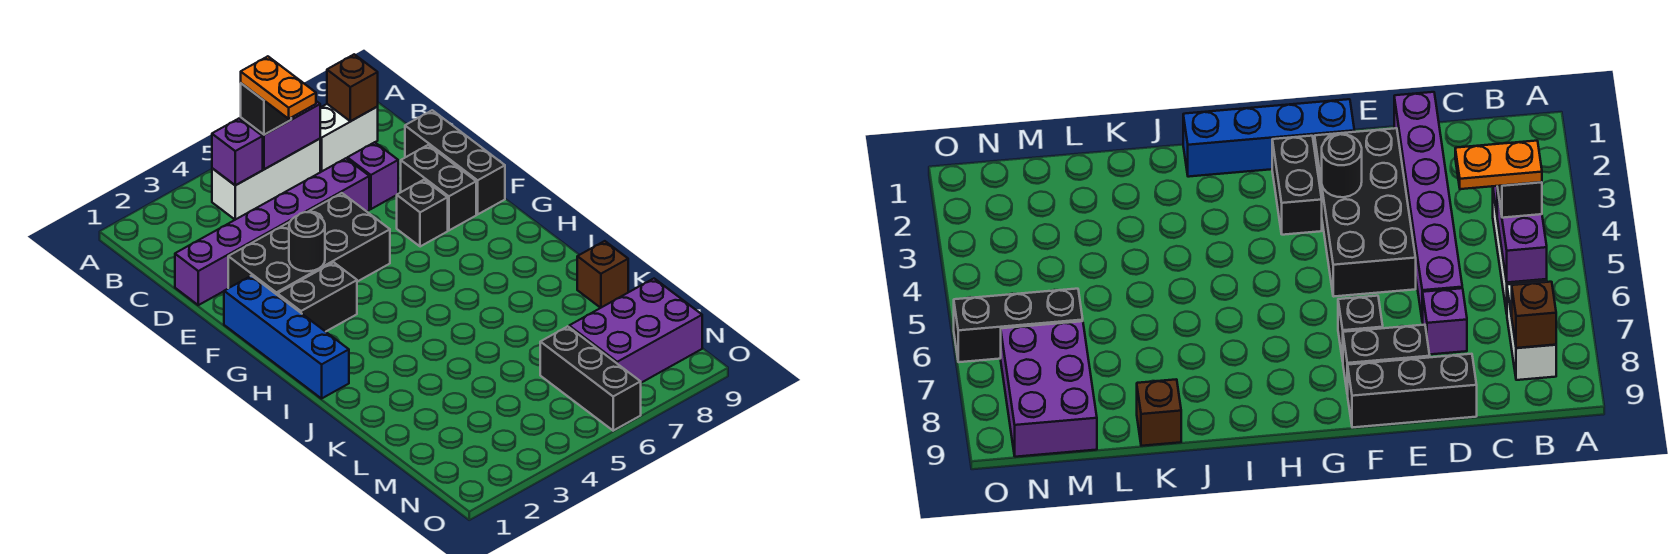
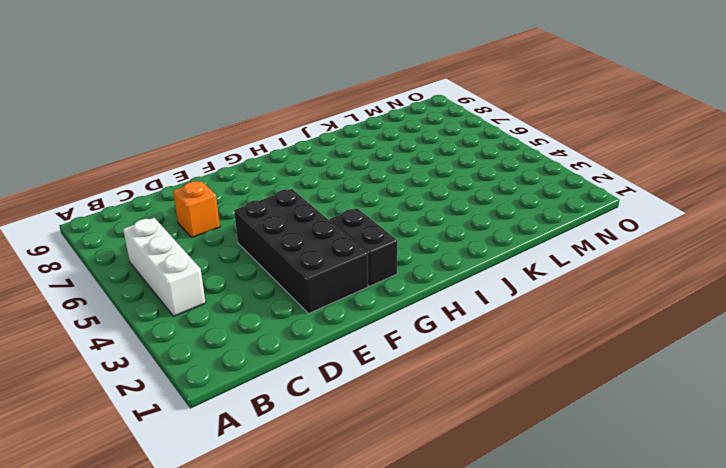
orange brick D7 level 1 -> purple brick D7 level 1
none -> white brick B7:B8 level 1
none -> purple brick D1:D6 level 1
none -> black brick D9:F9 level 1

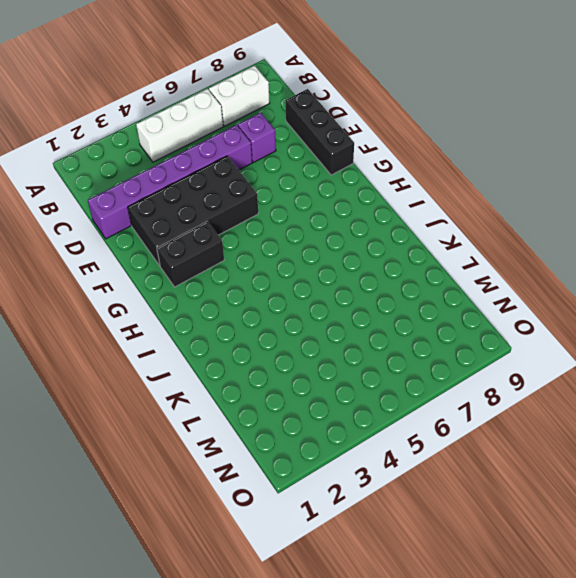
none -> black brick E8:F8 level 1
none -> blue brick F1:I1 level 1
none -> black brick F7 level 1

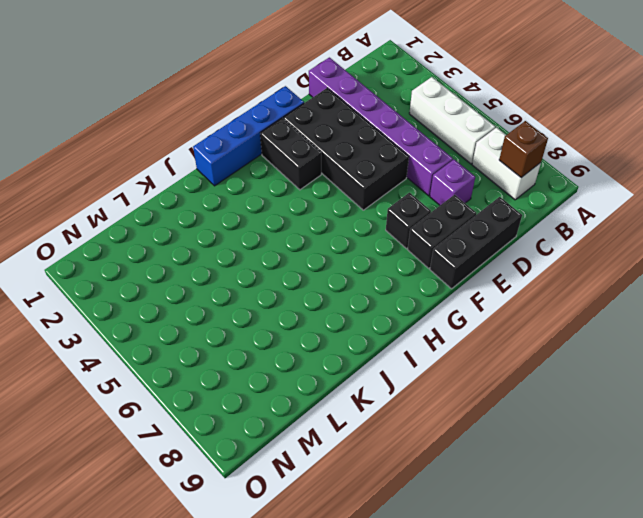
none -> brown brick K9 level 1
none -> black brick M6:O6 level 1
none -> purple brick M7:N9 level 1

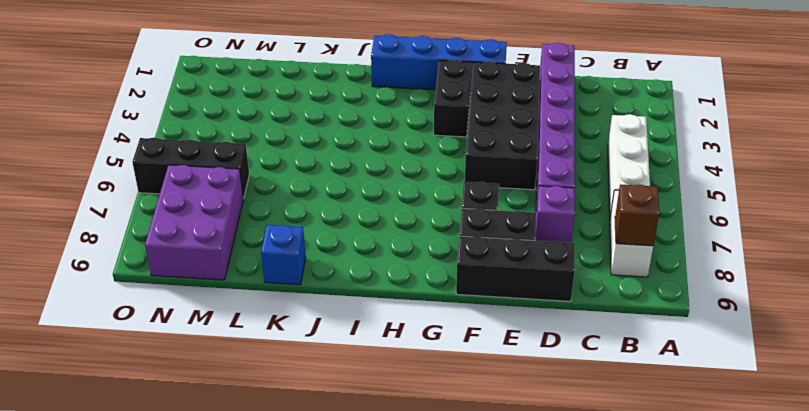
blue brick K9 level 1 -> brown brick K9 level 1
none -> purple brick B4 level 2
none -> purple brick B5:B6 level 2
none -> black round brick F3 level 2

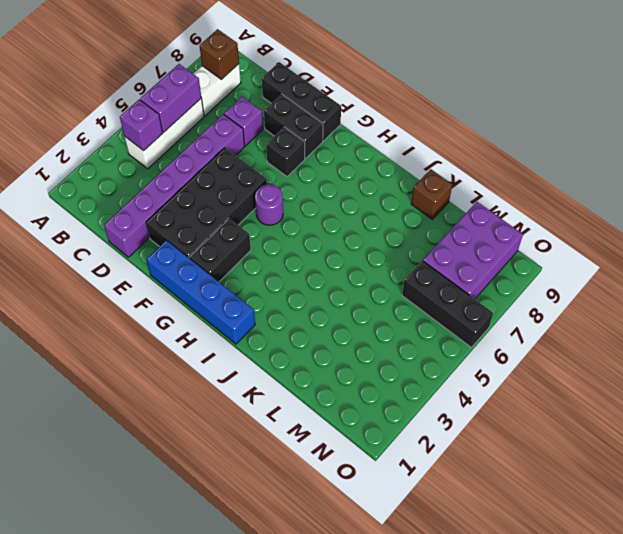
purple round brick G5 level 1 -> none
none -> black round brick F3 level 2
none -> black brick B5 level 3
none -> orange plate B5:C5 level 4

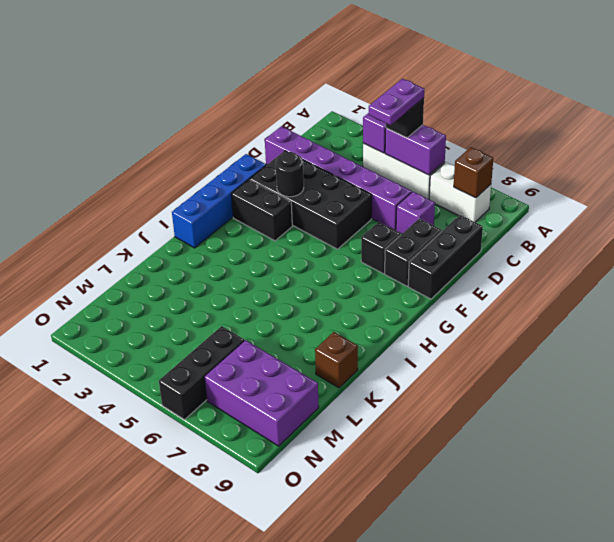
purple plate B5:C5 level 4 -> orange plate B5:C5 level 4

